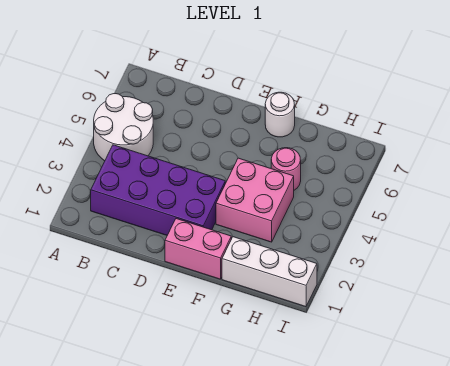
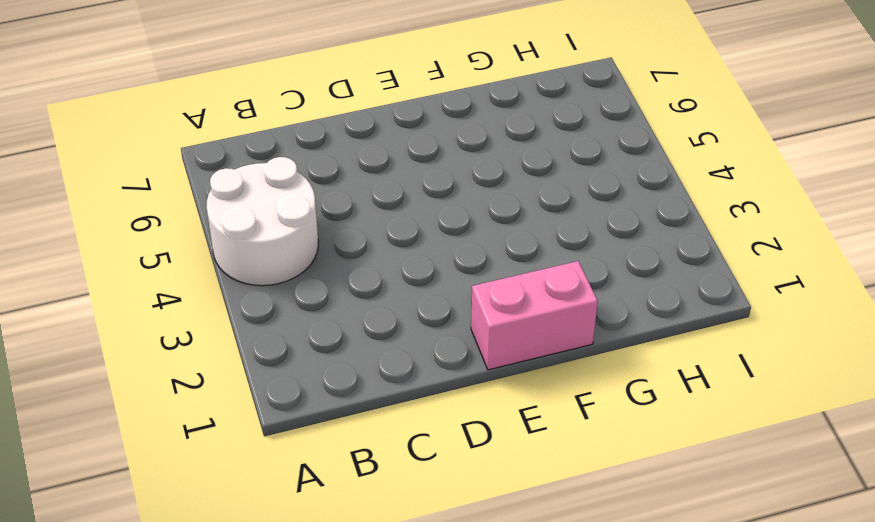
none -> purple brick B2:E3 level 1
none -> pink brick F3:G4 level 1

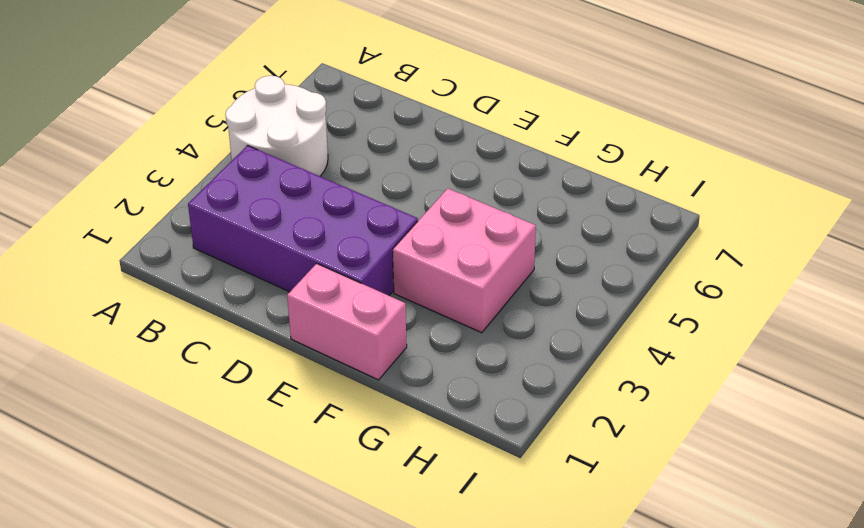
none -> white round brick F7 level 1
none -> white brick G1:I1 level 1

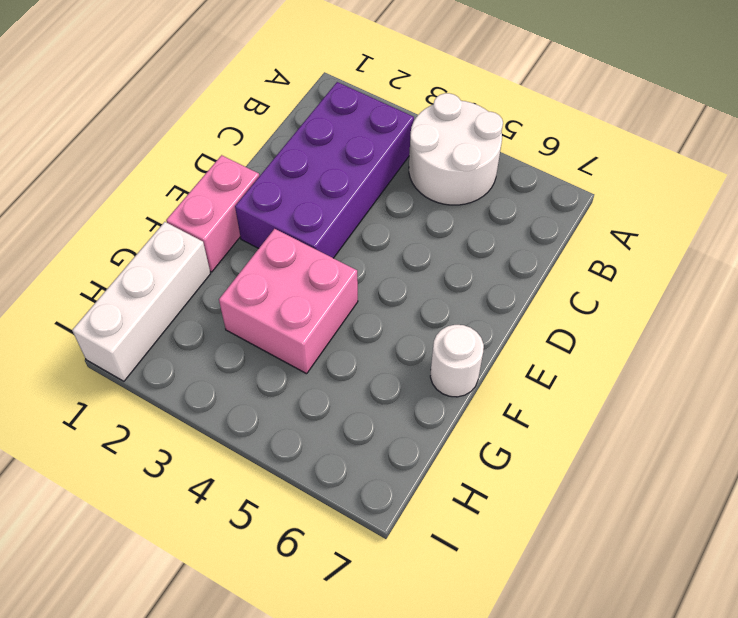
none -> pink round brick G5 level 1

